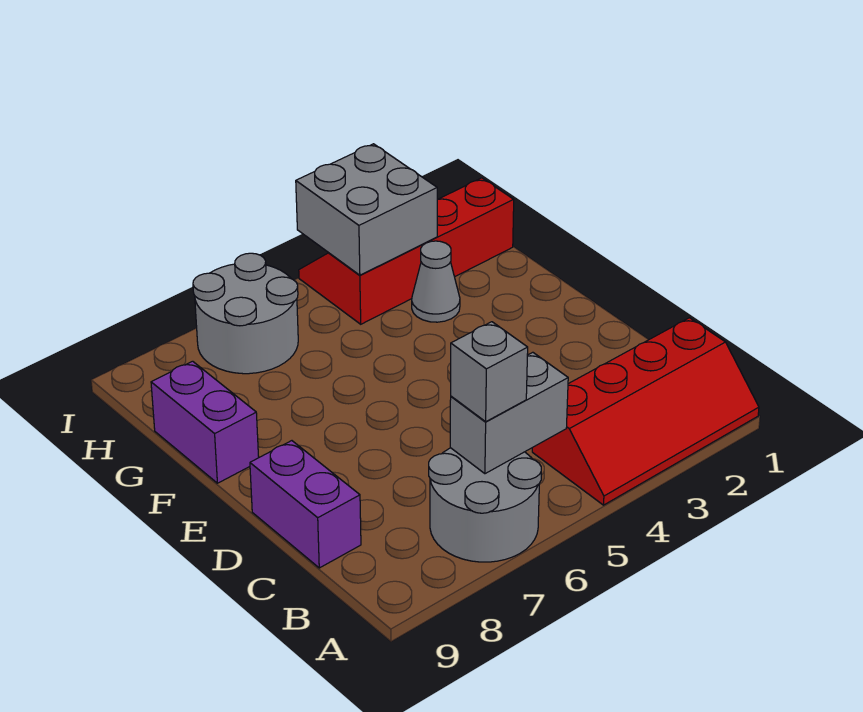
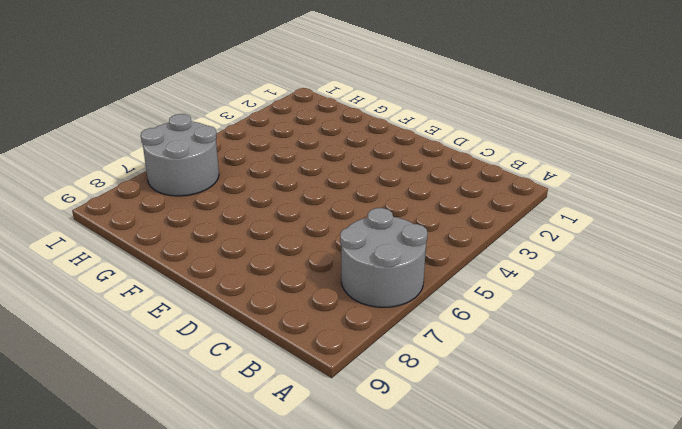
none -> red slope A1:B4 level 1 top B
none -> purple brick C9:D9 level 1

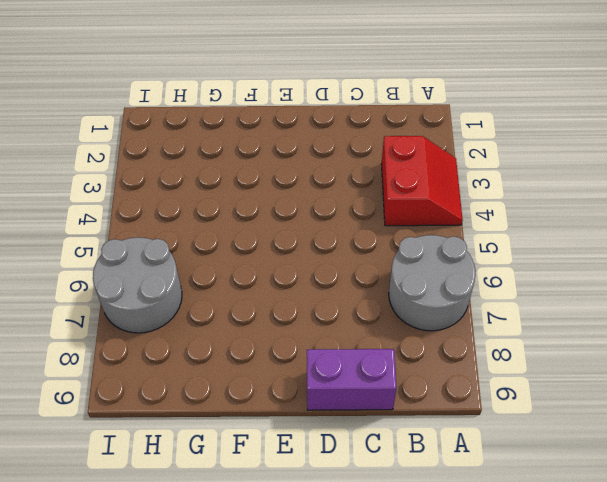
red slope A3:B4 level 1 top B -> red slope A1:B4 level 1 top B
none -> purple brick F9:G9 level 1
none -> grey cone G3 level 1

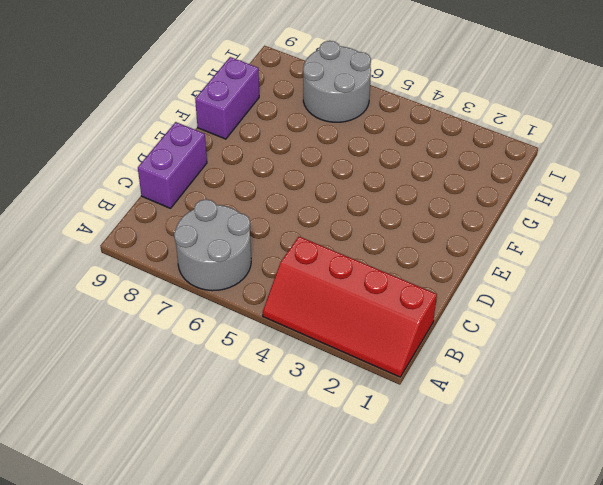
none -> grey cone G3 level 1
none -> red slope H1:I4 level 1 top H

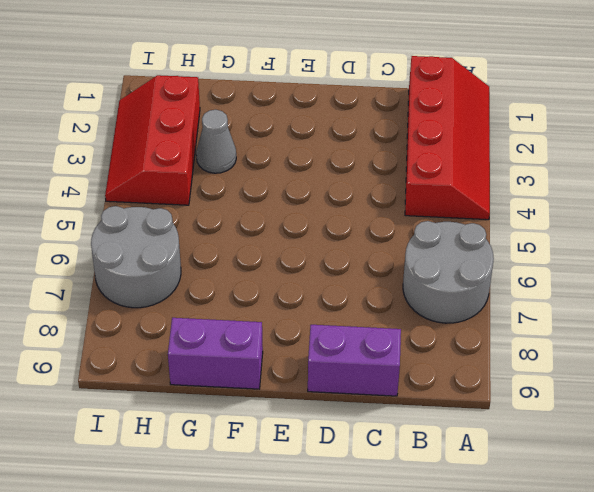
red slope H2:I4 level 1 top H -> red slope H1:I4 level 1 top H
none -> grey brick B5:B6 level 2
none -> grey brick H3:I4 level 2

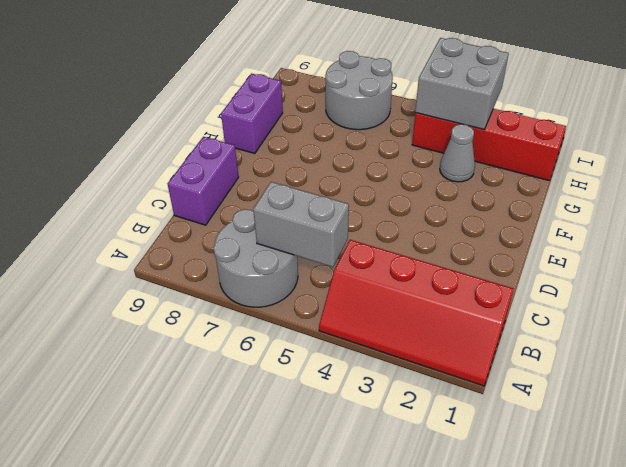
none -> grey brick B6 level 3

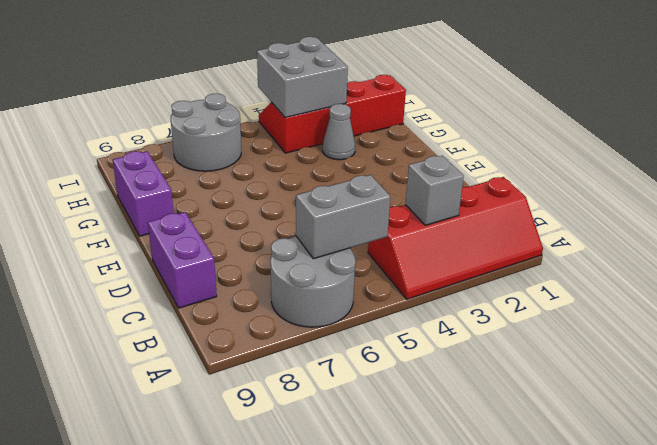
grey brick B3 level 2 -> grey brick B6 level 3

